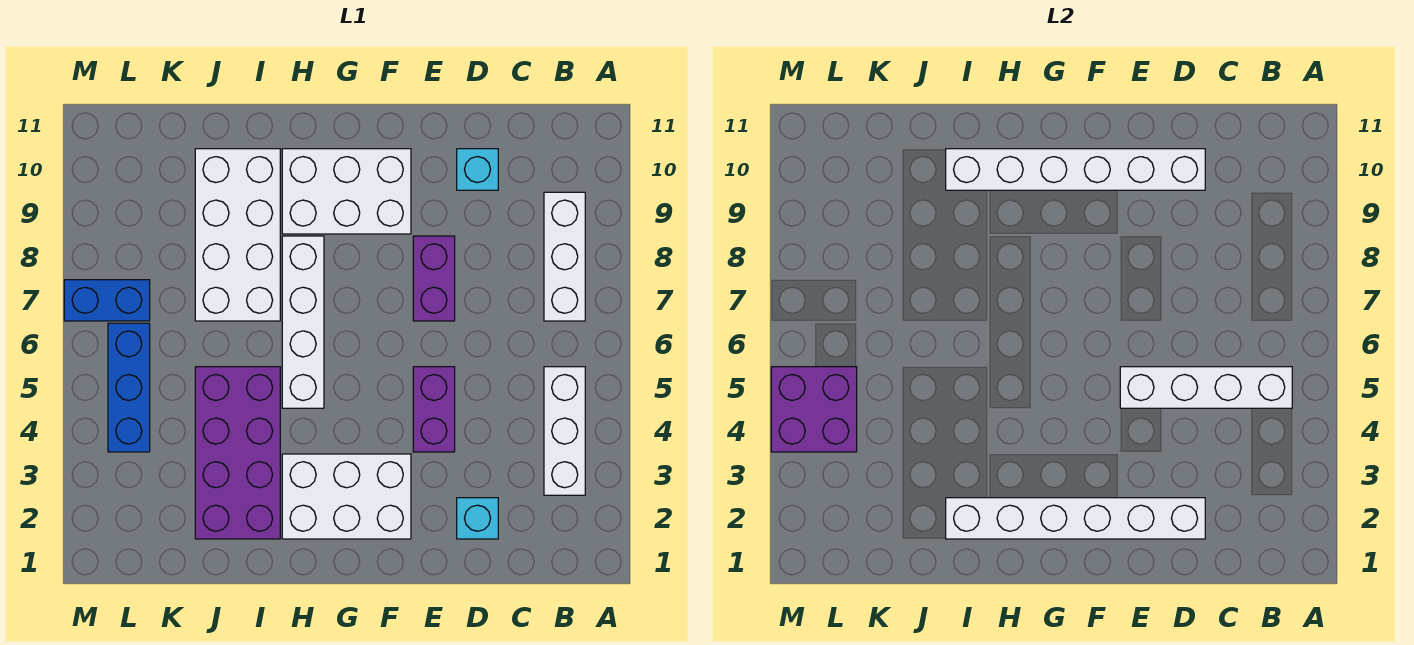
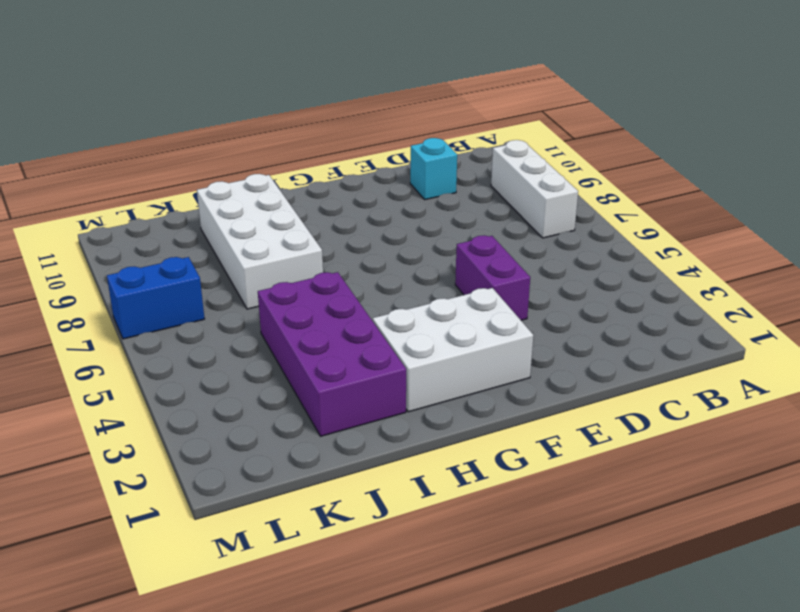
none -> white brick B3:B5 level 1
none -> cyan brick D2 level 1
none -> purple brick E7:E8 level 1

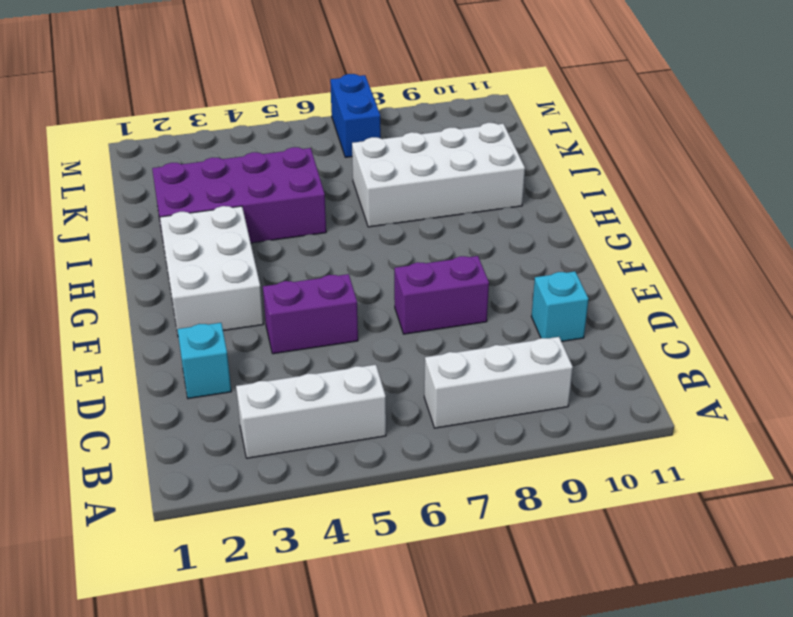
none -> white brick F9:H10 level 1
none -> white brick H5:H8 level 1
none -> blue brick L4:L6 level 1

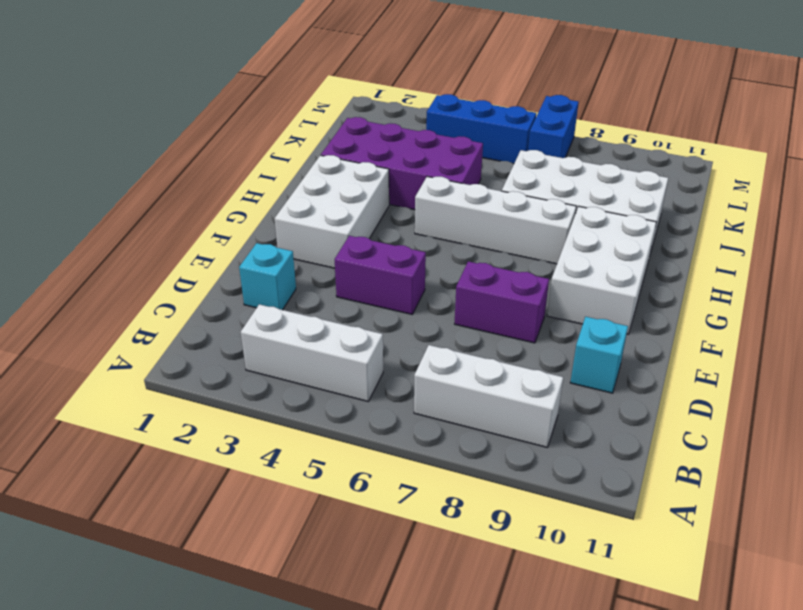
none -> white brick B5:E5 level 2
none -> white brick D2:I2 level 2
none -> white brick D10:I10 level 2

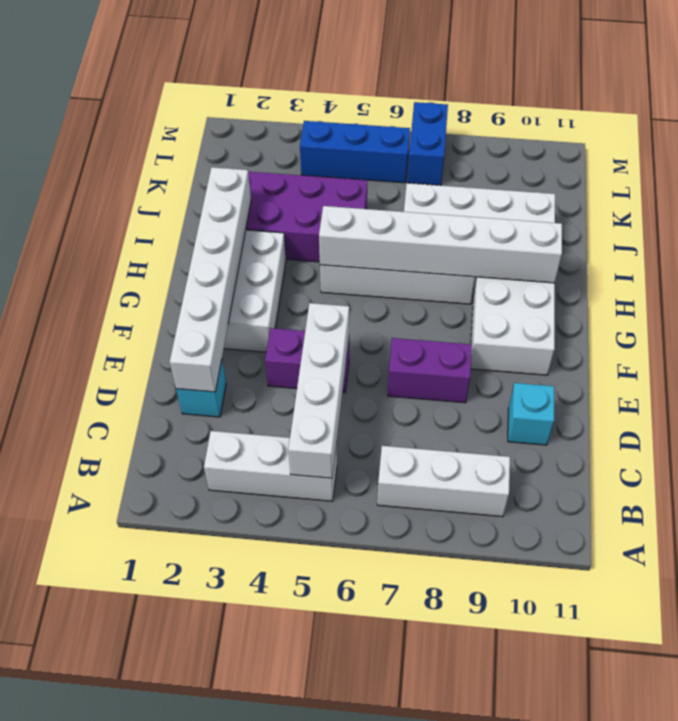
white brick H5:H10 level 2 -> white brick D10:I10 level 2
none -> purple brick L4:M5 level 2

